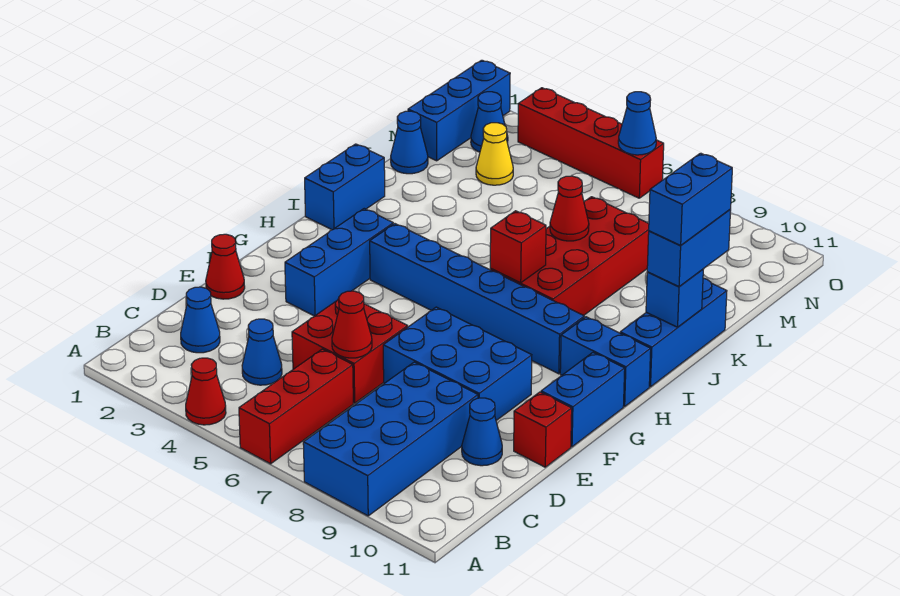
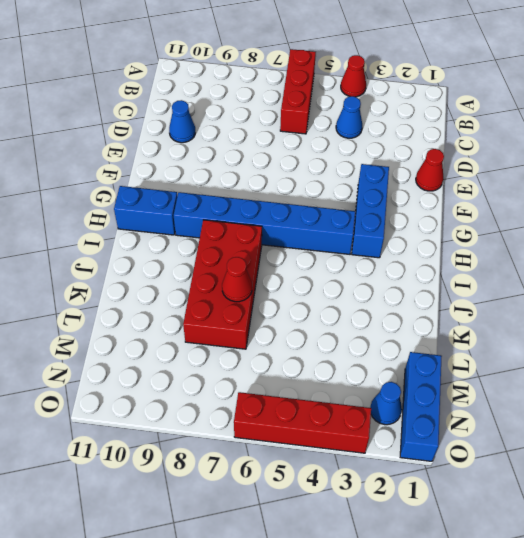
none -> blue brick A8:D9 level 1
none -> blue cone C2 level 1
none -> red brick D5:E6 level 1

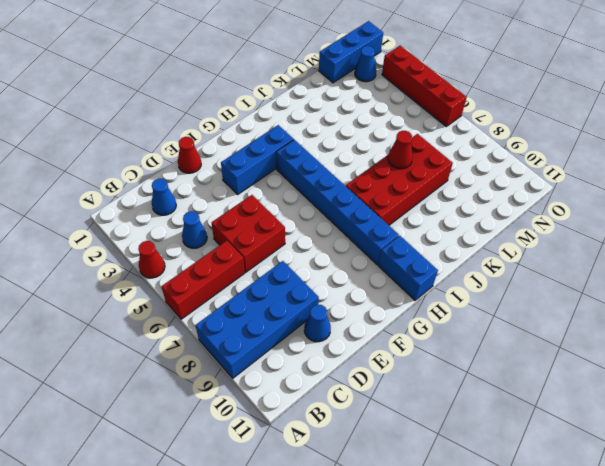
none -> blue brick E7:F9 level 1
none -> red brick E11 level 1
none -> blue brick F11:G11 level 1

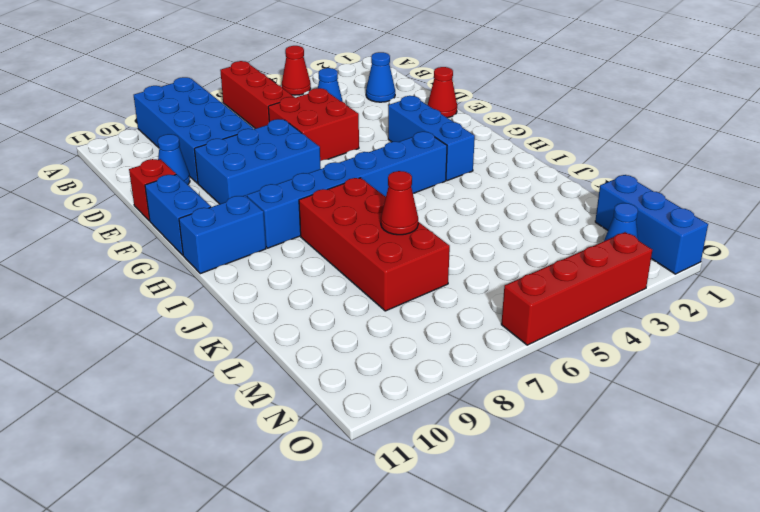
none -> blue brick I1:J1 level 1
none -> blue brick I11:K11 level 1
none -> blue cone L1 level 1

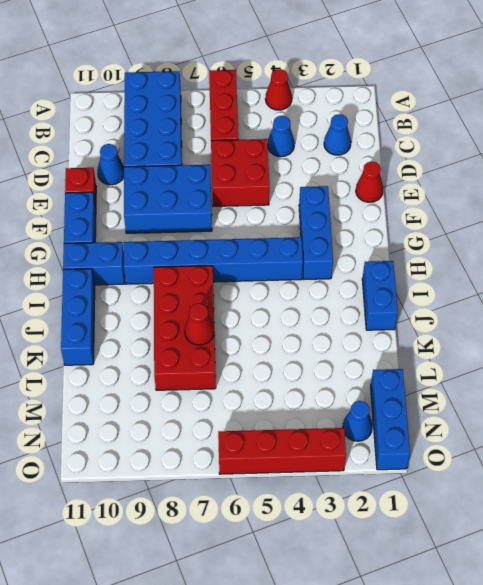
none -> blue cone L1 level 1
none -> yellow cone M3 level 1
none -> red cone D6 level 2

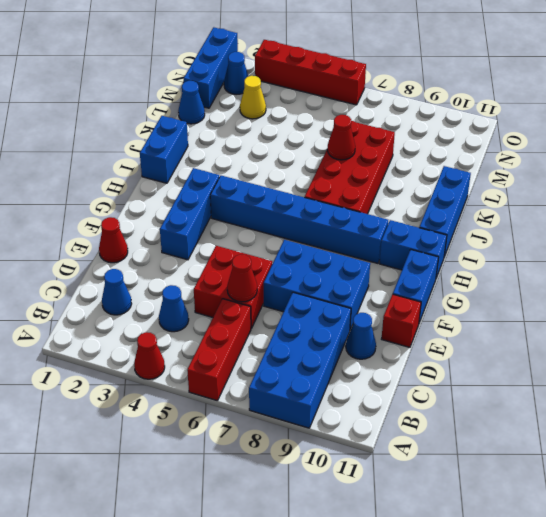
none -> red brick I7 level 2
none -> blue brick J11 level 2
none -> blue cone O6 level 2

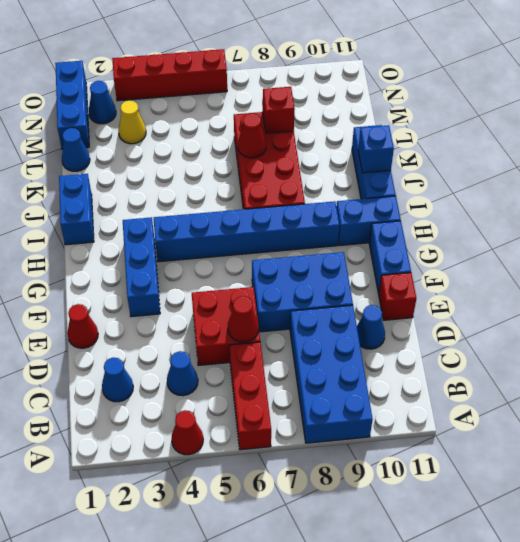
red brick L8 level 2 -> red brick I7 level 2
none -> blue cone O6 level 2
none -> blue brick J11:K11 level 3
none -> blue brick J11:K11 level 4

